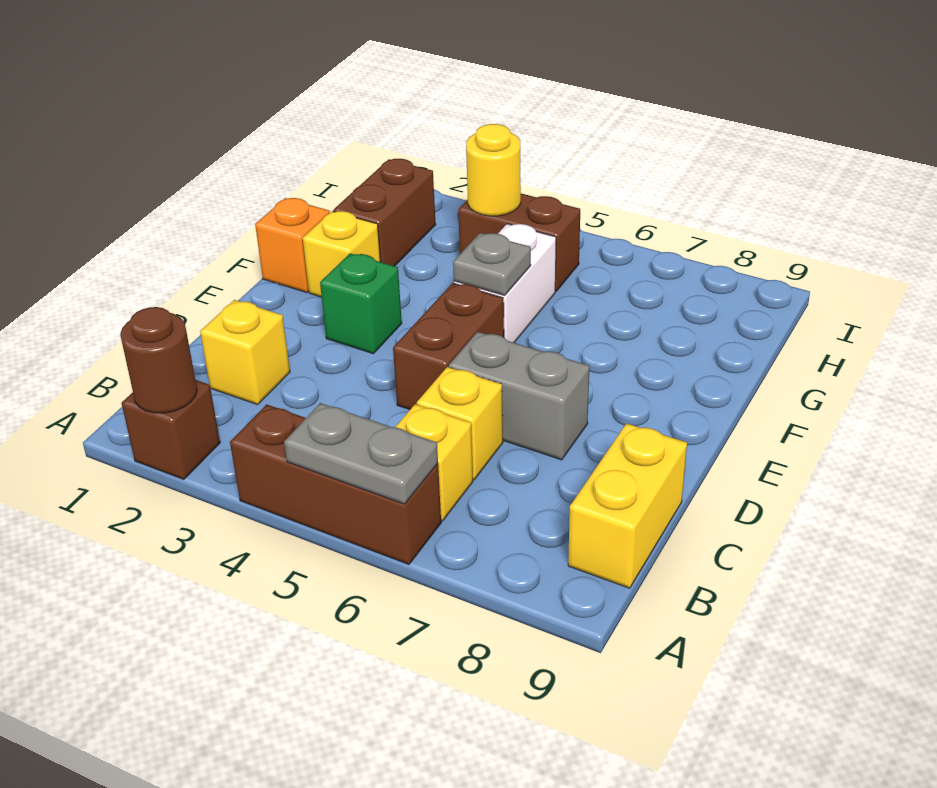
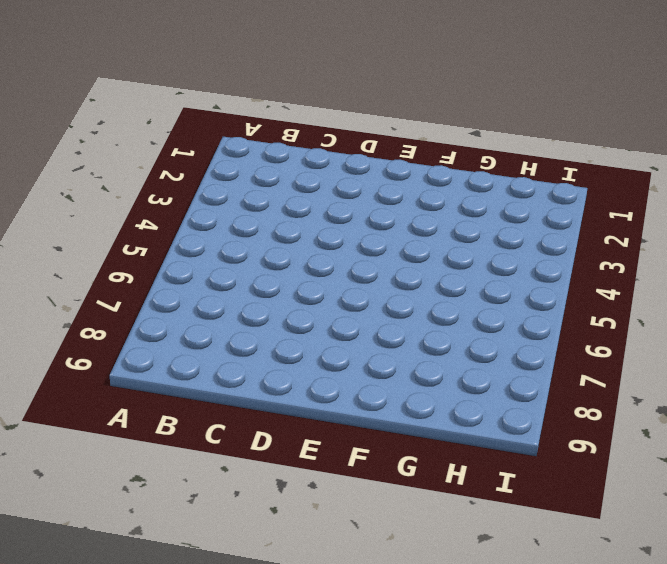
none -> brown brick A2 level 1
none -> brown brick A4:A6 level 1
none -> yellow brick B6 level 1

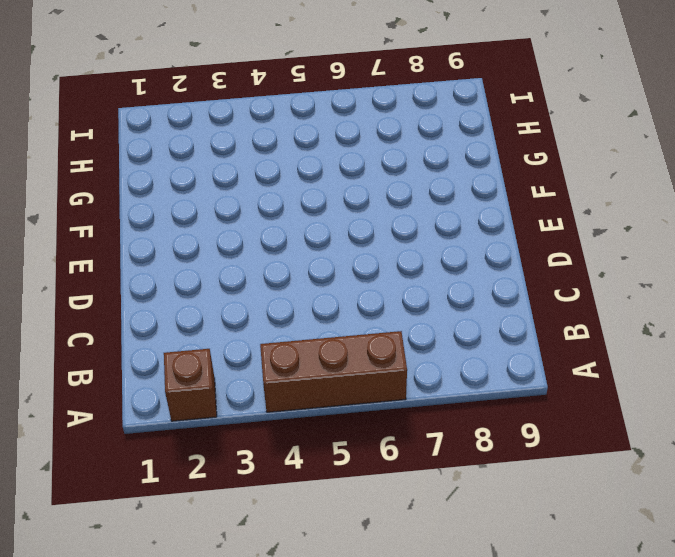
none -> yellow brick B6 level 1
none -> yellow brick B9:C9 level 1
none -> yellow brick C2 level 1

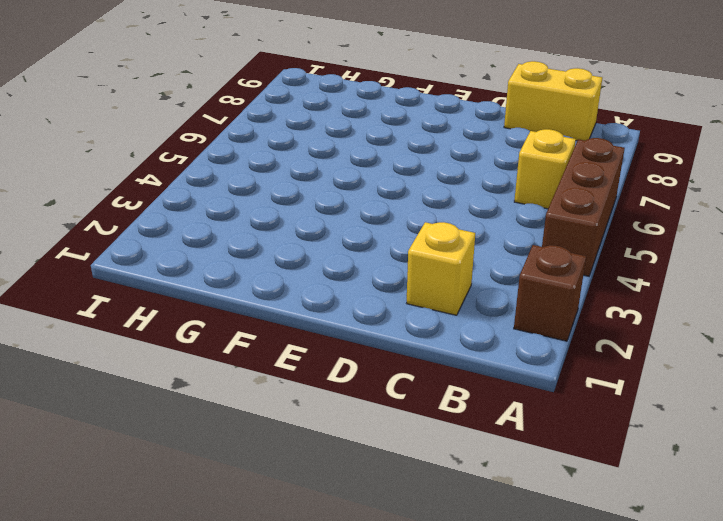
none -> yellow brick C6 level 1
none -> brown brick D5:E5 level 1
none -> grey brick D6:D7 level 1

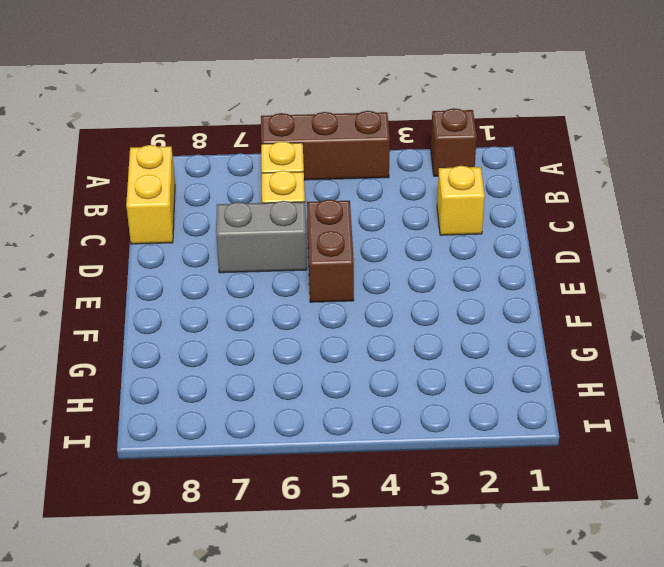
none -> green brick E3 level 1
none -> orange brick F1 level 1
none -> yellow brick F2 level 1

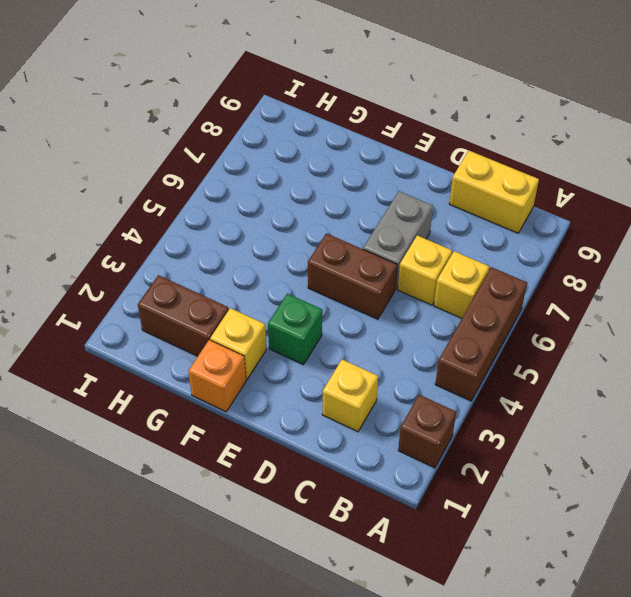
none -> white brick F5:G5 level 1
none -> brown brick H4:H5 level 1
none -> brown round brick A2 level 2

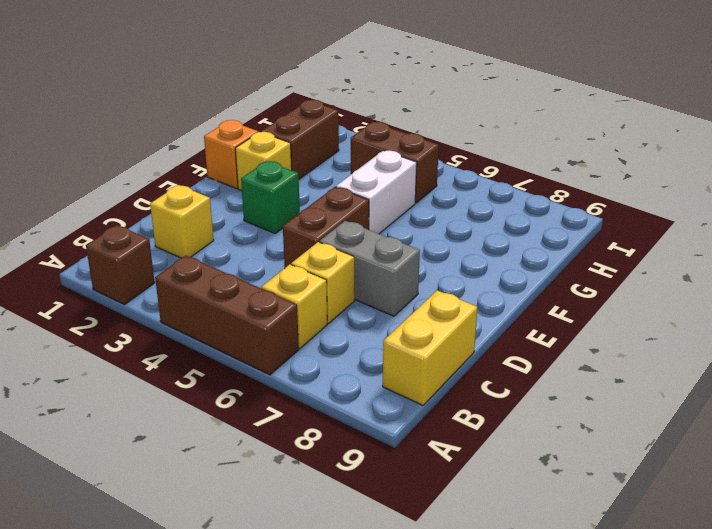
none -> brown round brick A2 level 2
none -> grey plate A5:A6 level 2
none -> grey plate F5 level 2

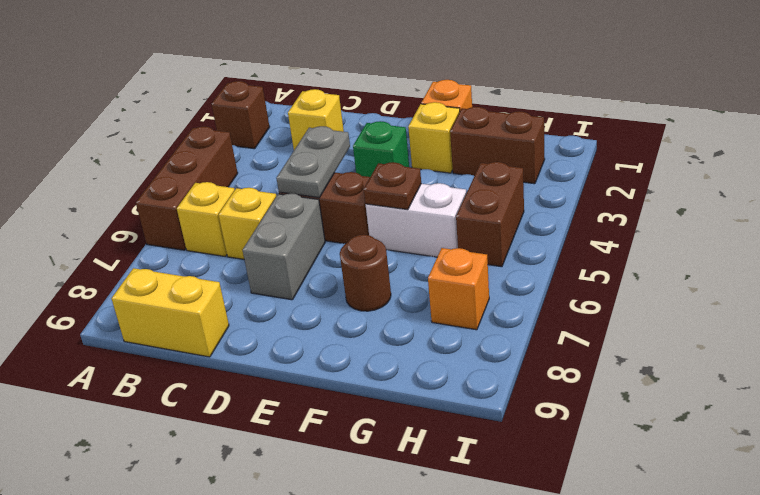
grey plate D4:D5 level 2 -> grey plate A5:A6 level 2
brown plate F5 level 2 -> grey plate F5 level 2
brown round brick F7 level 1 -> brown round brick A2 level 2
orange brick H7 level 1 -> none
none -> yellow round brick H4 level 2

